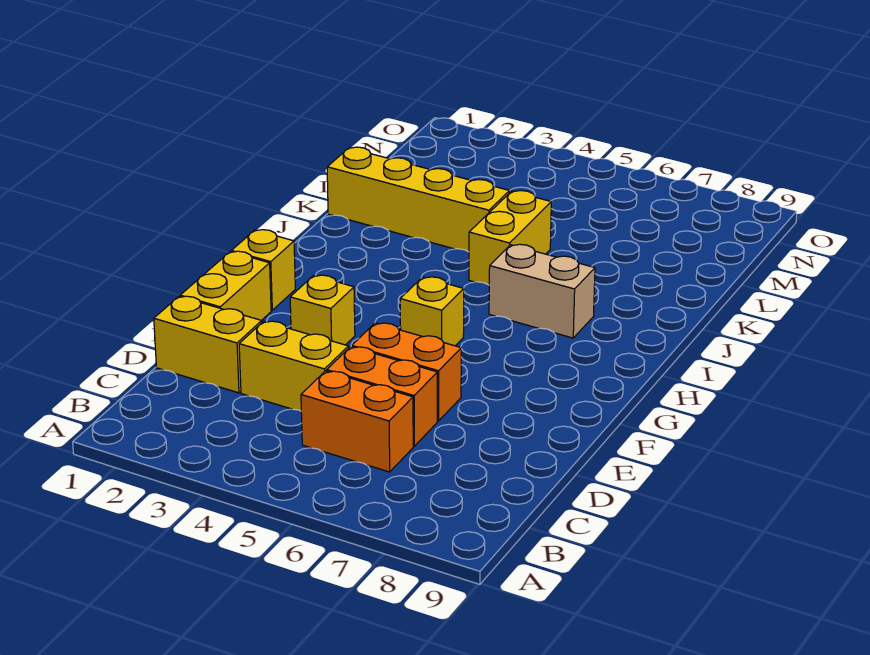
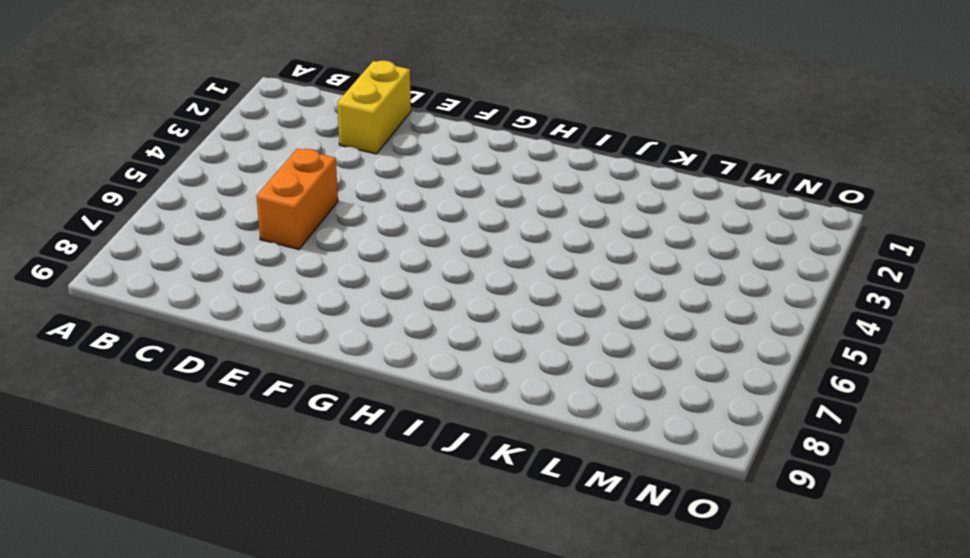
none -> orange brick C5:C6 level 1
none -> yellow brick D3:D4 level 1
none -> yellow brick E1:F1 level 1

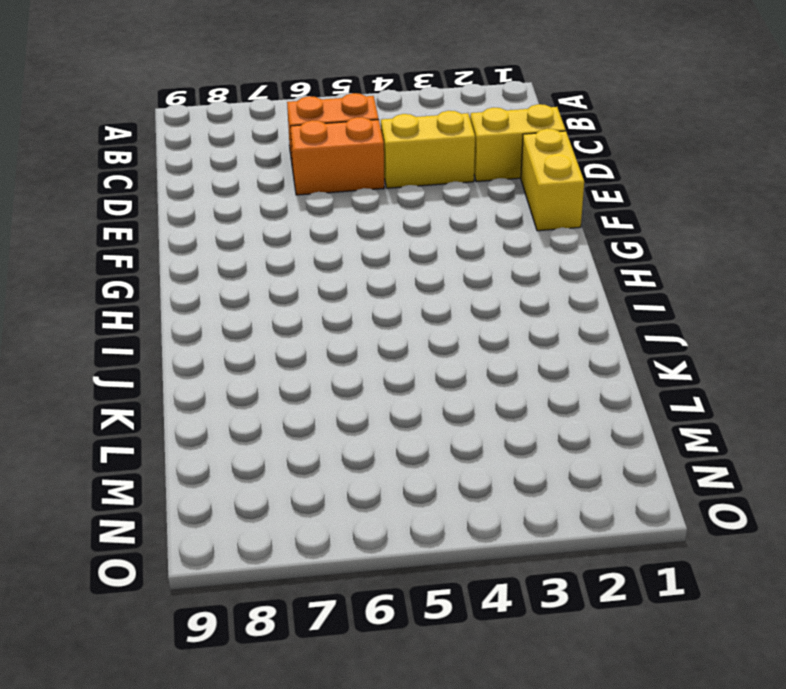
none -> orange brick E5:E6 level 1
none -> yellow brick F3 level 1
none -> yellow brick G1 level 1

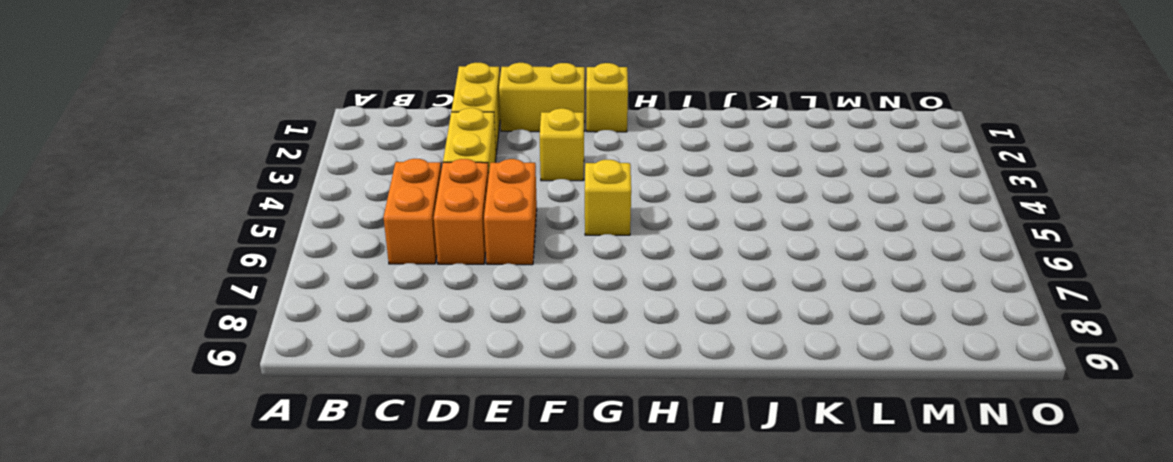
none -> tan brick I6:I7 level 1
none -> yellow brick J5:K5 level 1
none -> yellow brick K1:K4 level 1

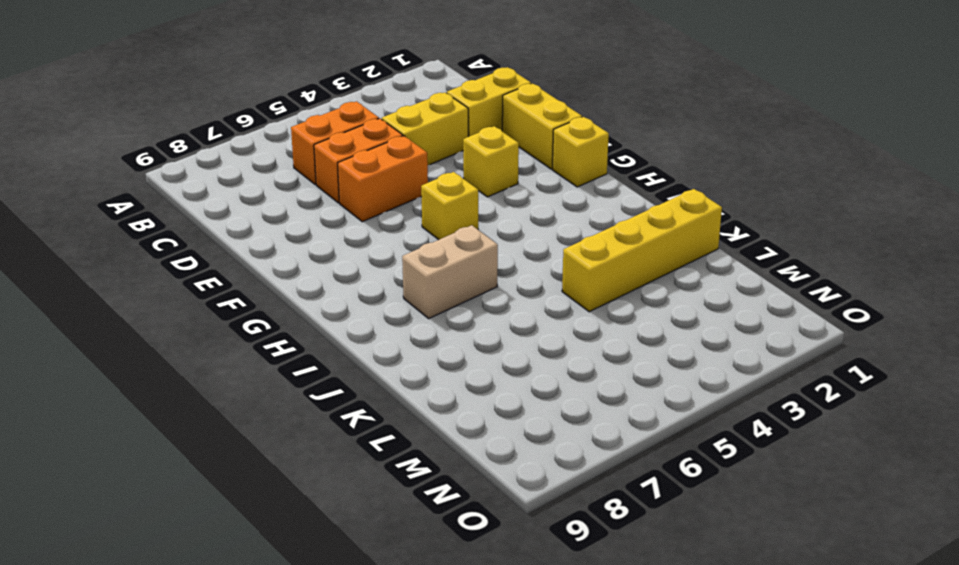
none -> yellow brick J5:K5 level 1

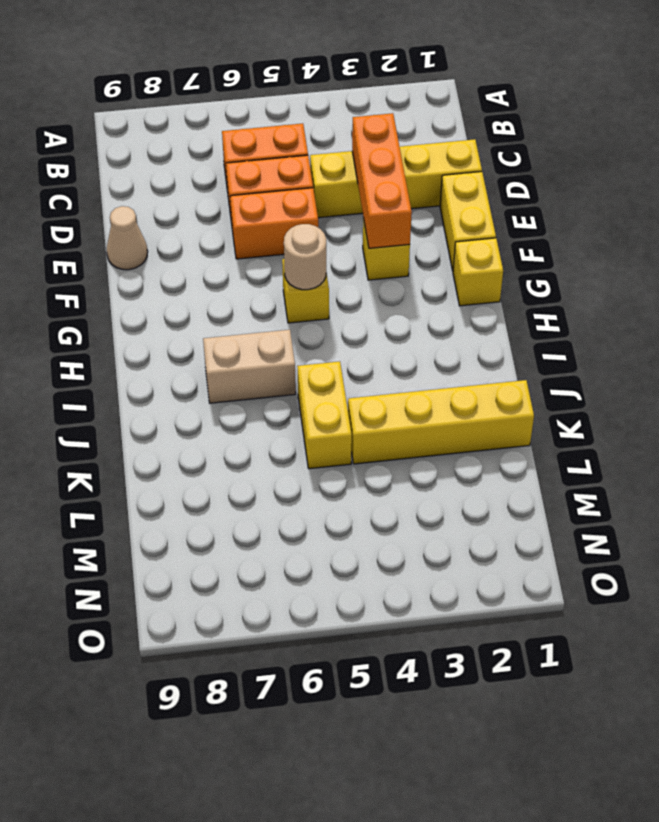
orange brick D3:F3 level 2 -> none
tan cone E9 level 1 -> none
tan round brick G5 level 2 -> none

